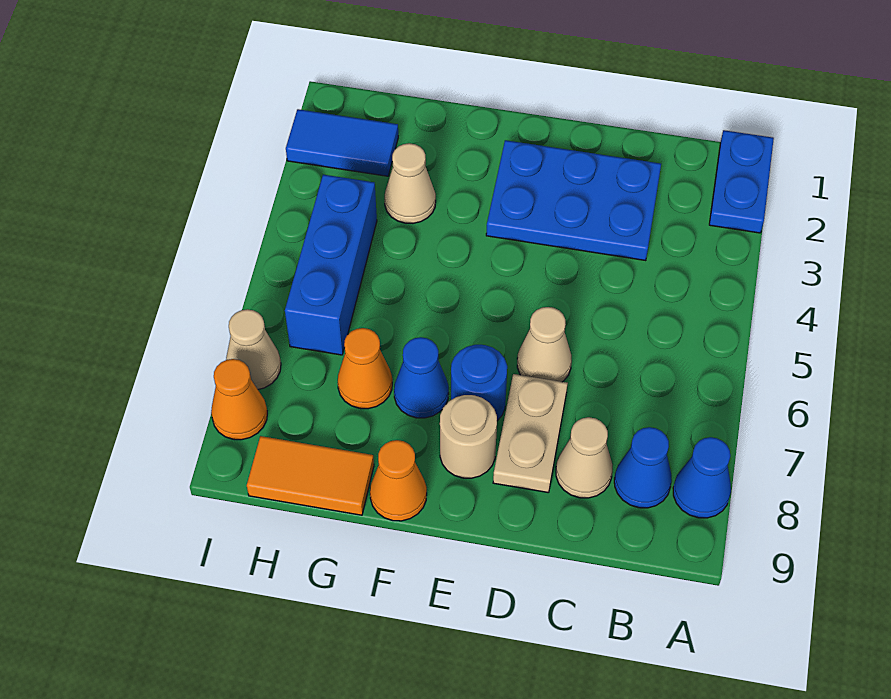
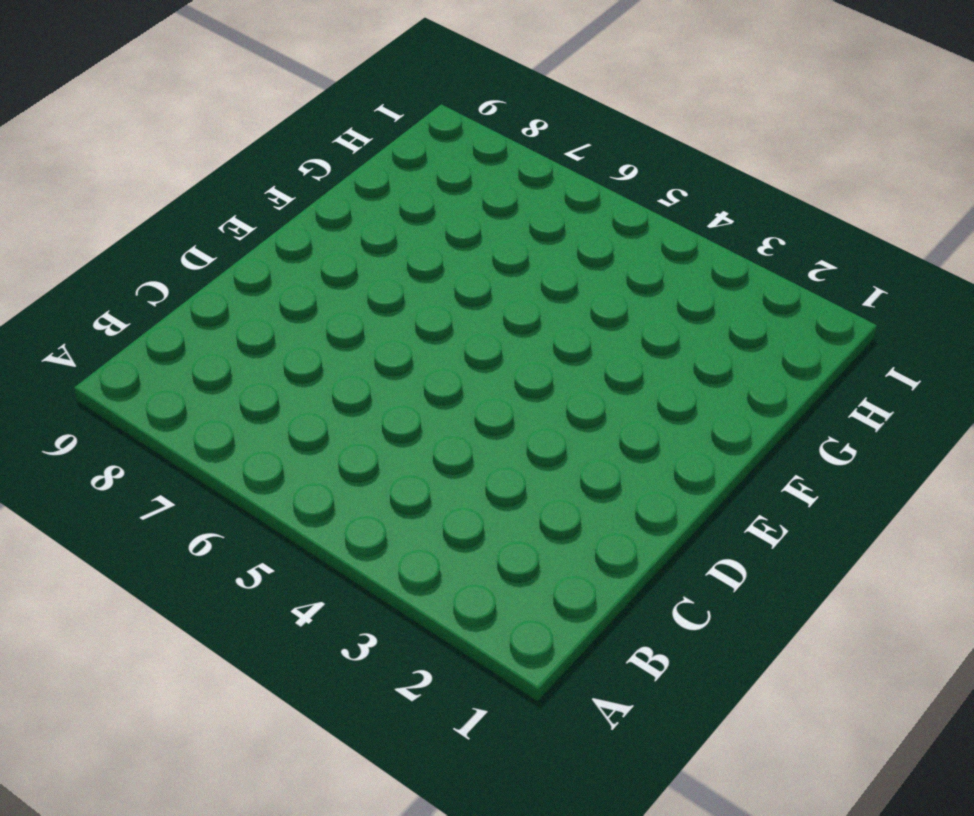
none -> blue plate A1:A2 level 1
none -> blue cone A8 level 1
none -> blue cone B8 level 1

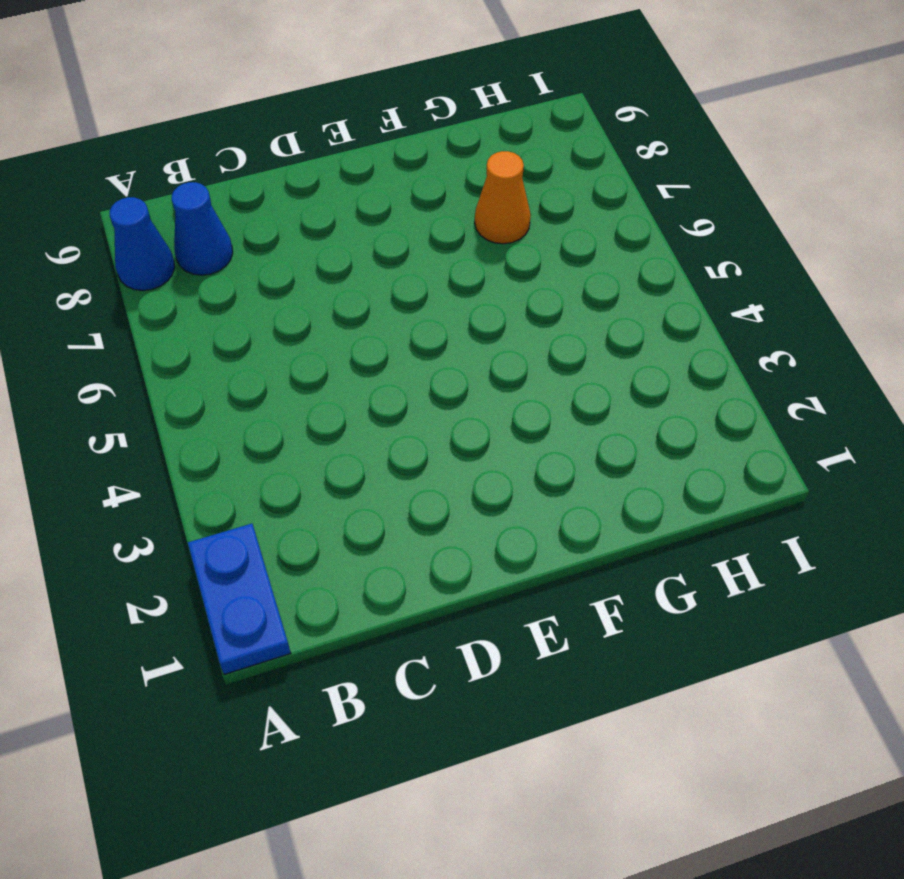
none -> blue plate C2:E3 level 1
none -> tan cone C8 level 1
none -> tan cone D6 level 1

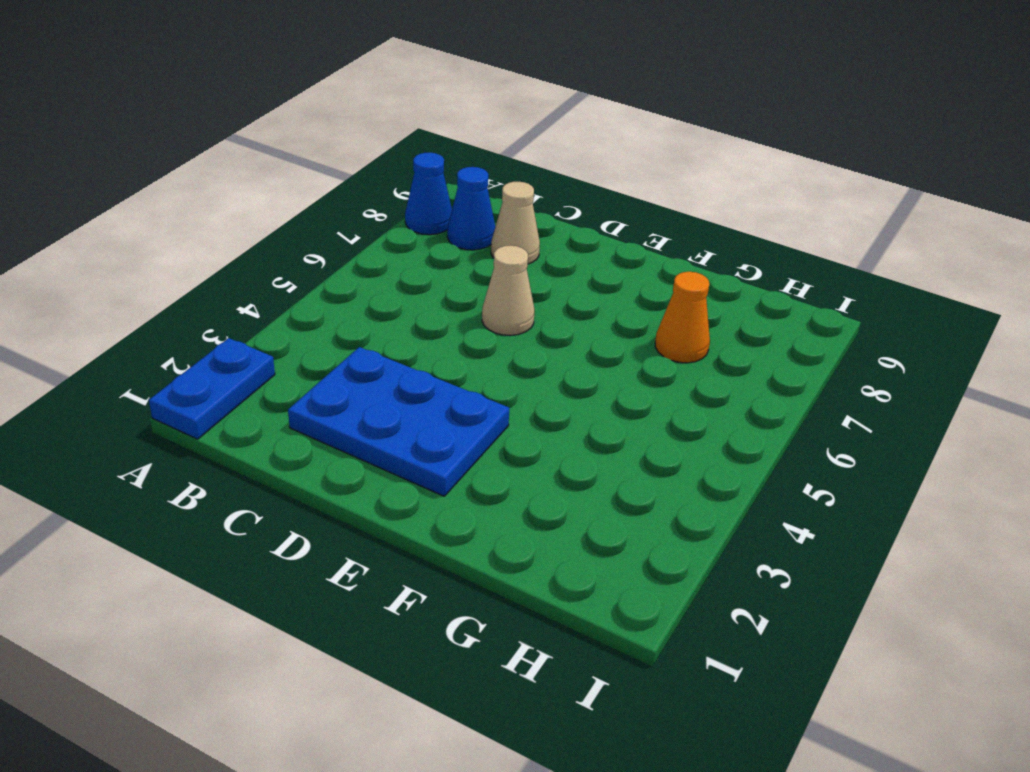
none -> tan plate D7:D8 level 1
none -> blue round brick E7 level 1
none -> tan round brick E8 level 1

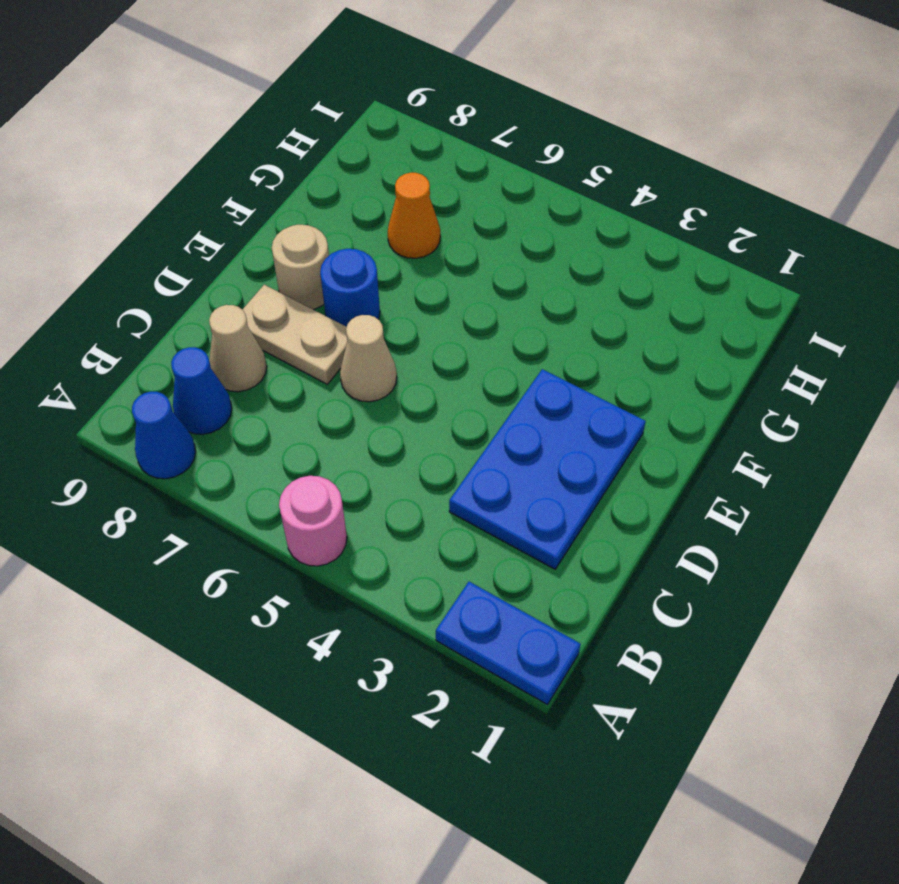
pink round brick A5 level 1 -> none
none -> blue cone F7 level 1
none -> orange cone F9 level 1
none -> tan cone G3 level 1

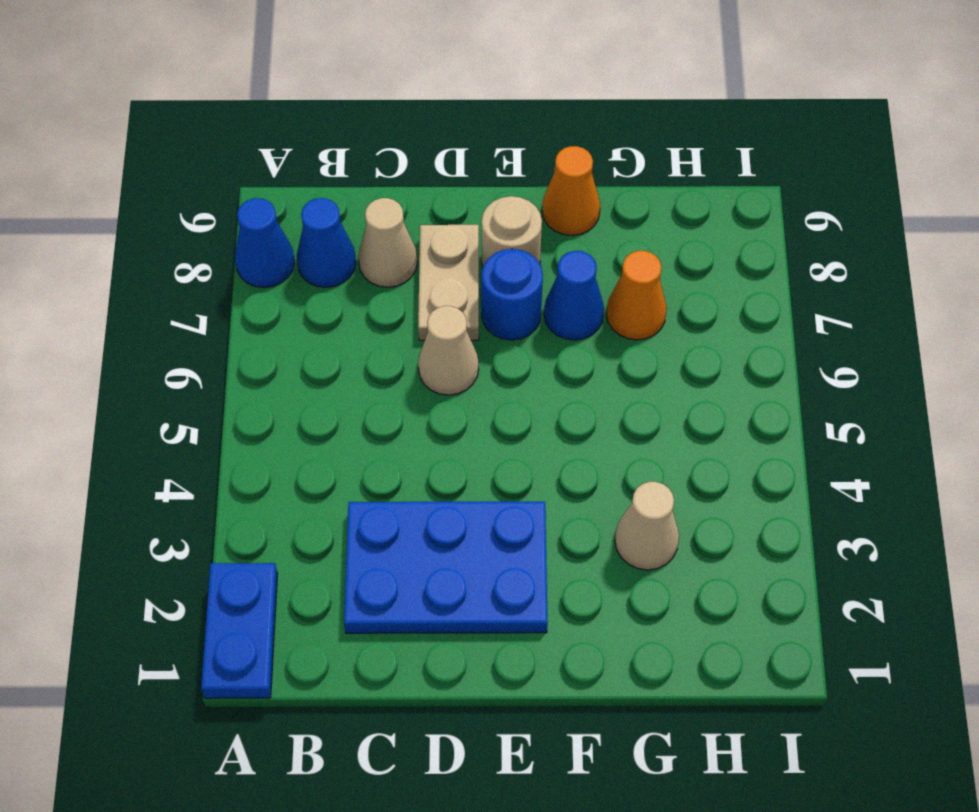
none -> orange tile G9:H9 level 1
none -> blue tile H2:I2 level 1
none -> blue brick H4:H6 level 1

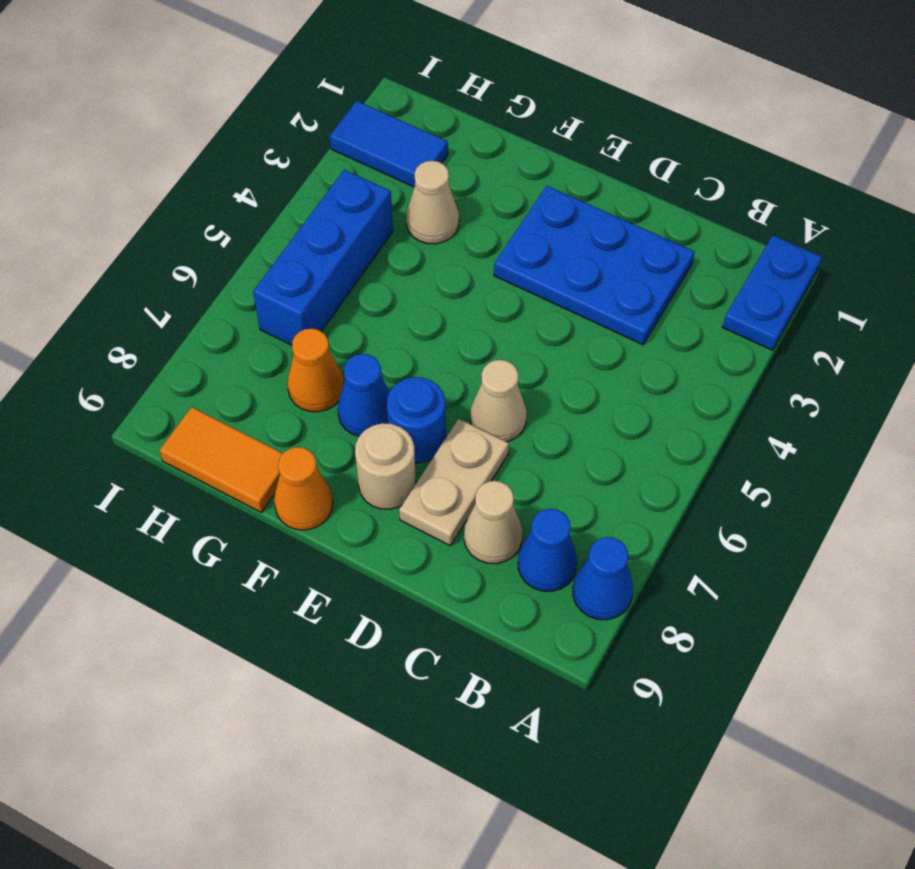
none -> tan cone I7 level 1
none -> orange cone I8 level 1

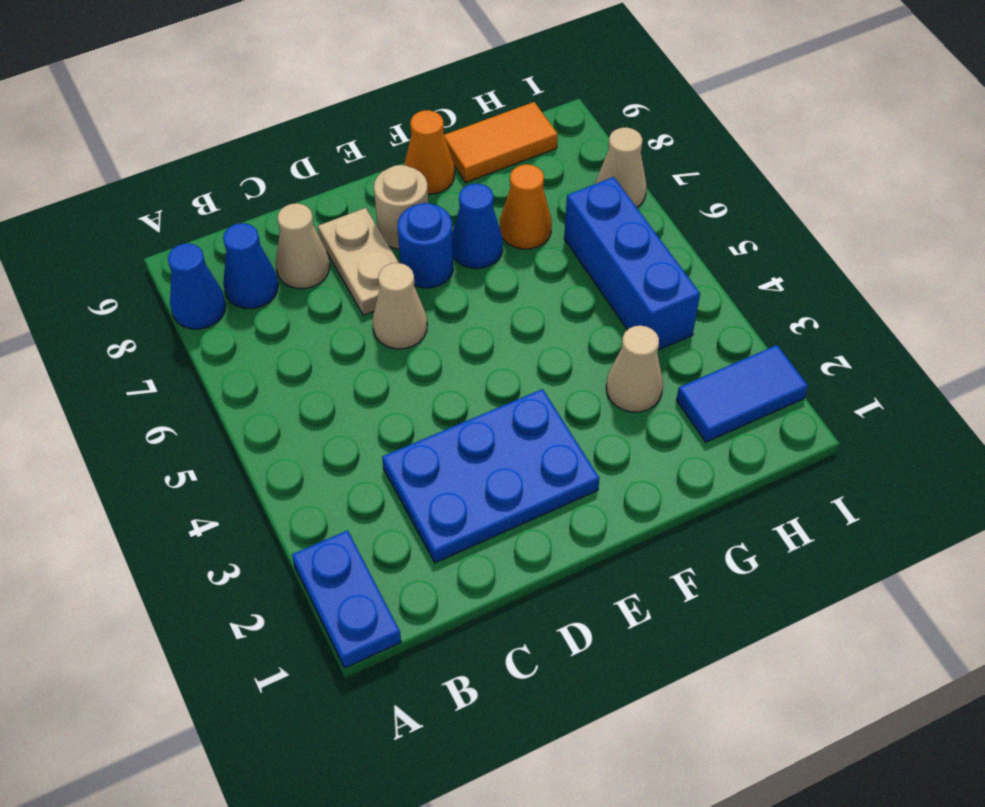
none -> orange cone I8 level 1

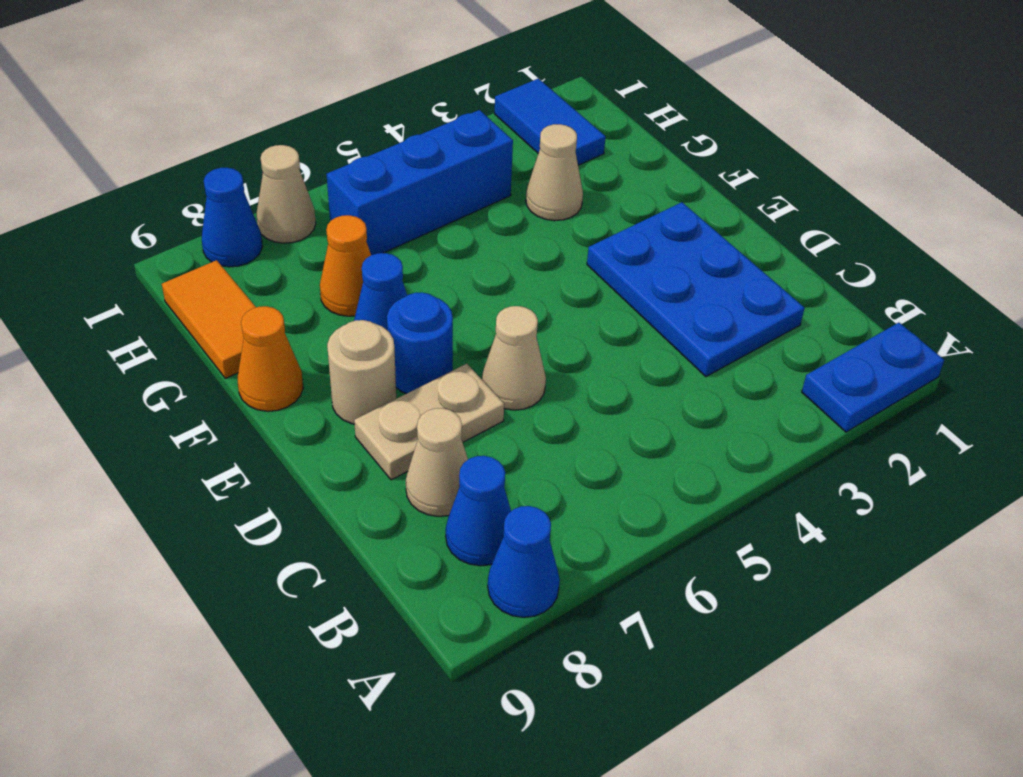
blue cone I8 level 1 -> orange cone I8 level 1

